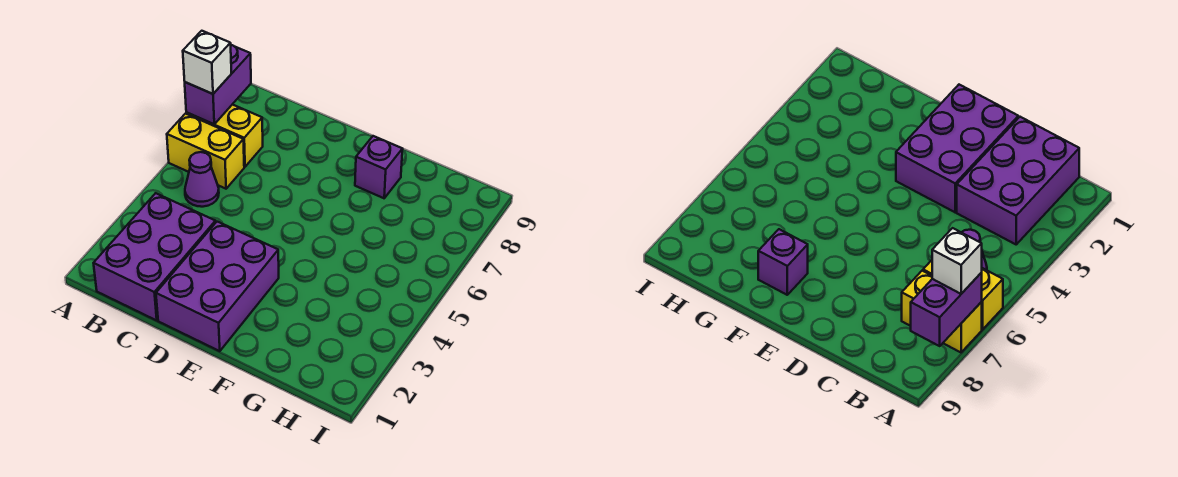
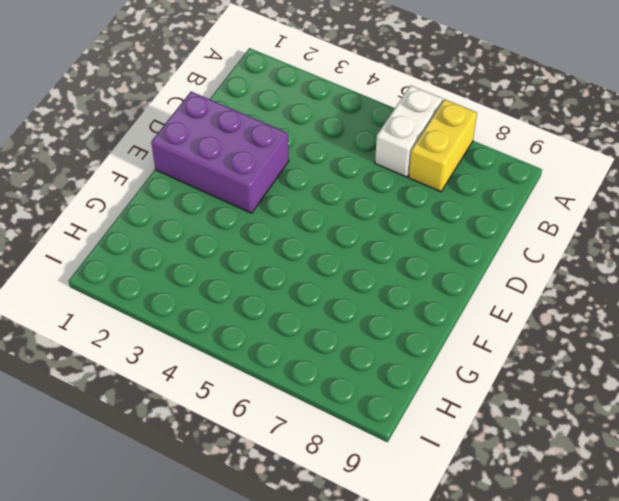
white brick A6:B6 level 1 -> yellow brick A6:B6 level 1
none -> purple brick B1:C3 level 1
none -> purple cone B5 level 1

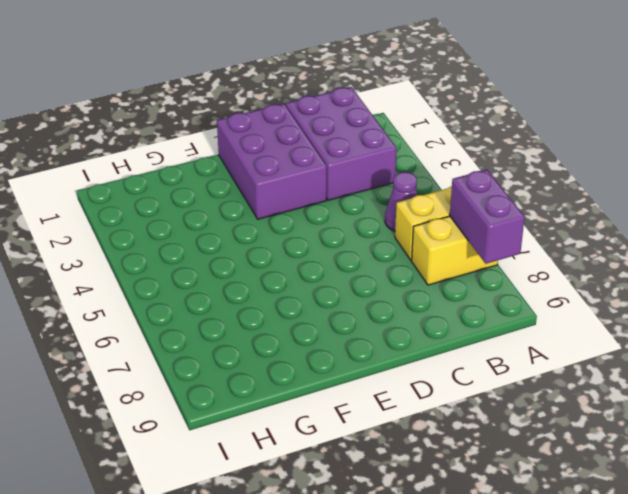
none -> purple brick F8 level 1
none -> white brick A7 level 3

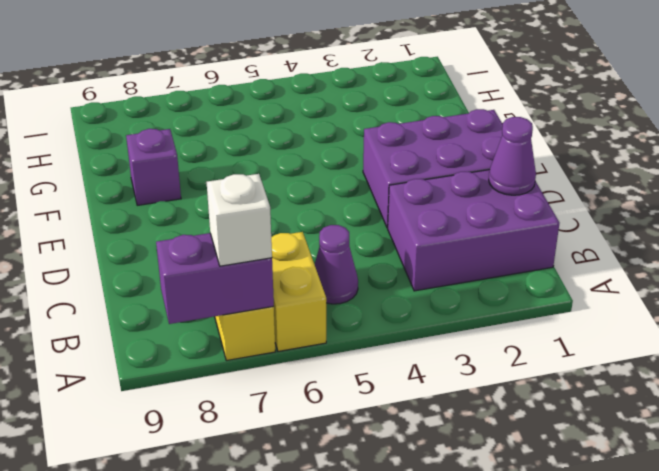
purple cone C1 level 2 -> none

